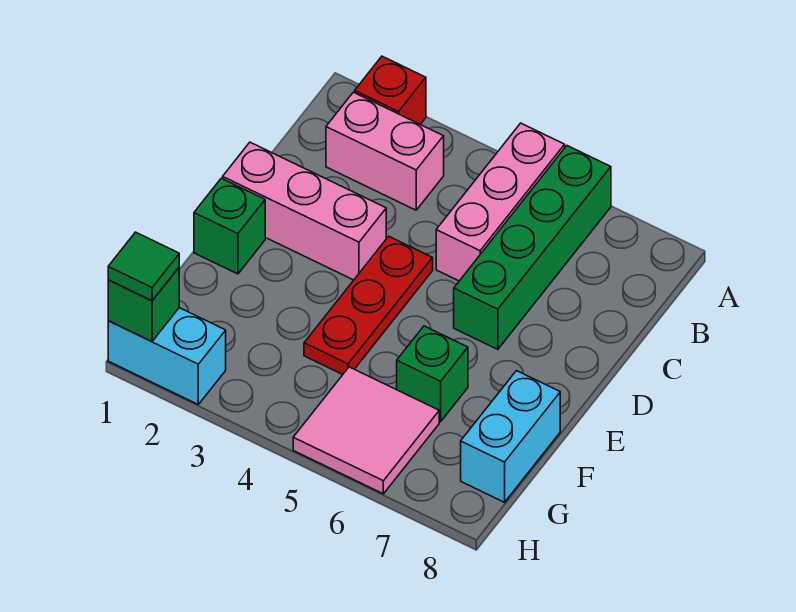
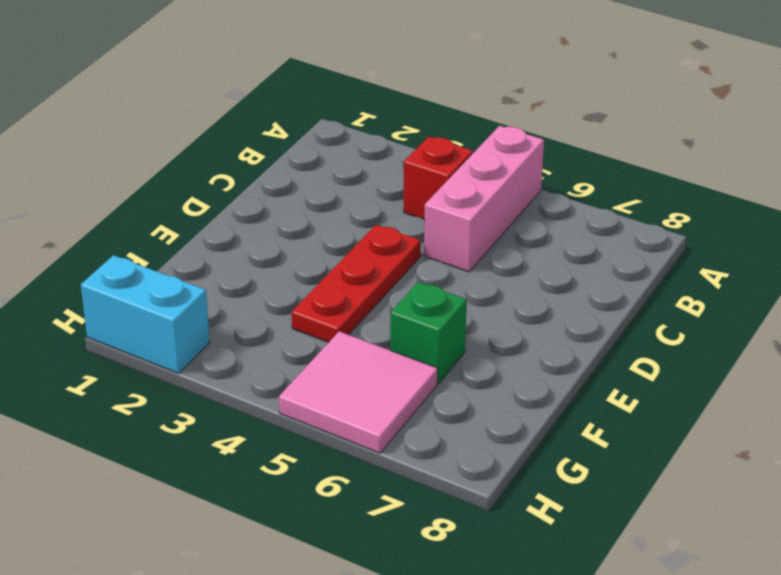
red brick B4 level 1 -> red brick A2 level 1
none -> green brick A6:D6 level 1
none -> pink brick B2:B3 level 1
none -> pink brick D1:D3 level 1

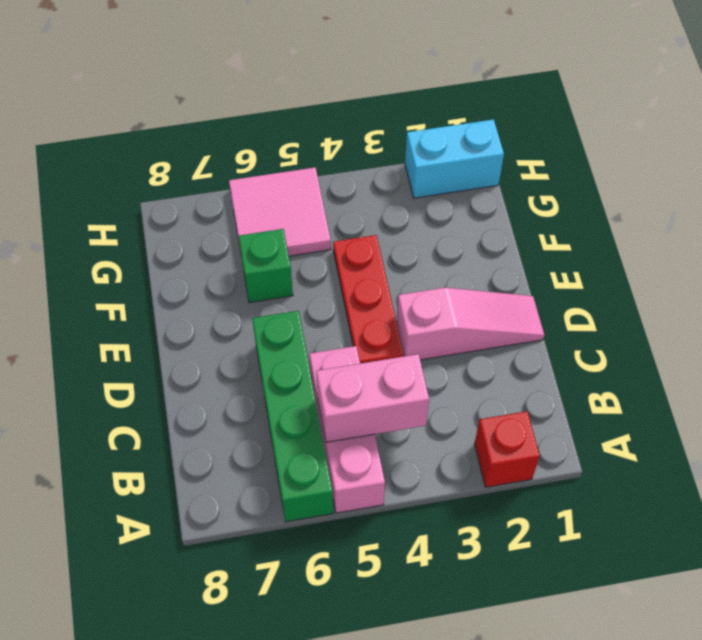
pink brick B4:B5 level 2 -> pink brick B2:B3 level 1
pink slope D1:D3 level 1 top 3 -> pink brick D1:D3 level 1
none -> green brick E1 level 1
none -> cyan brick F8:G8 level 1
none -> green brick H1 level 2

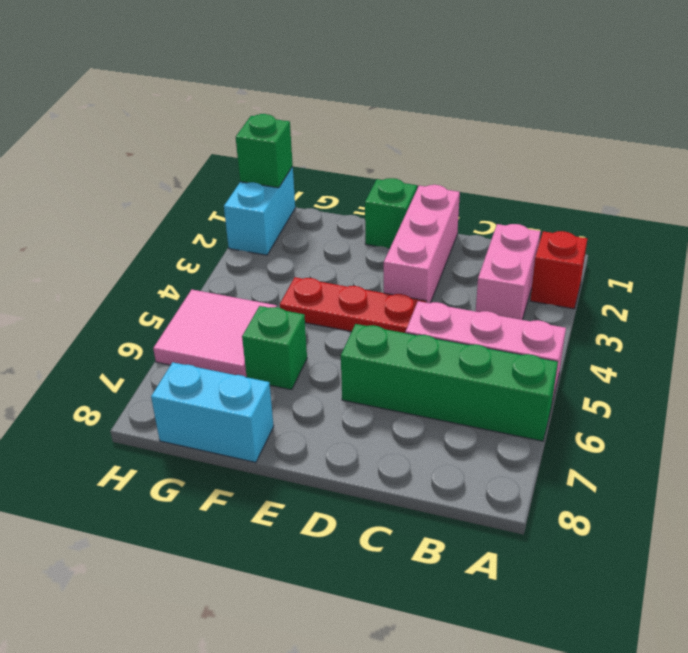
none -> green tile H1 level 3

